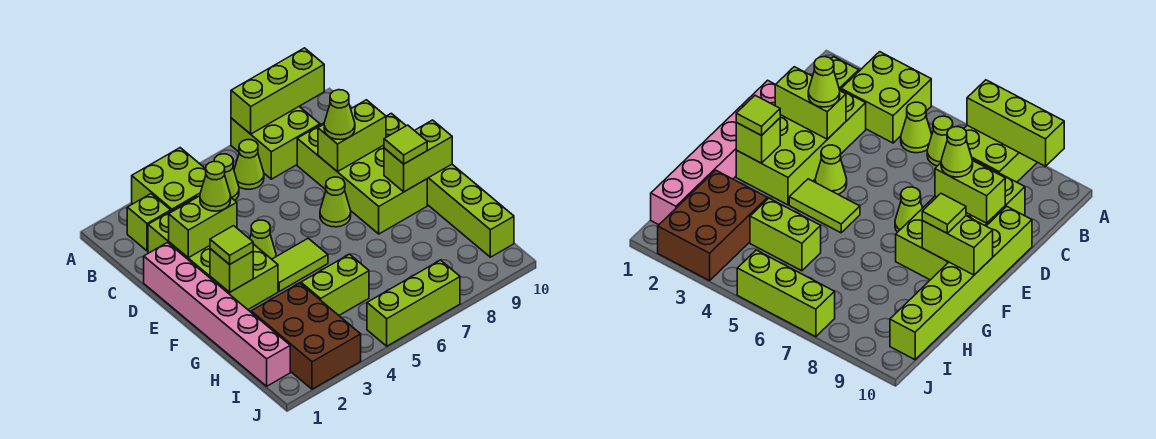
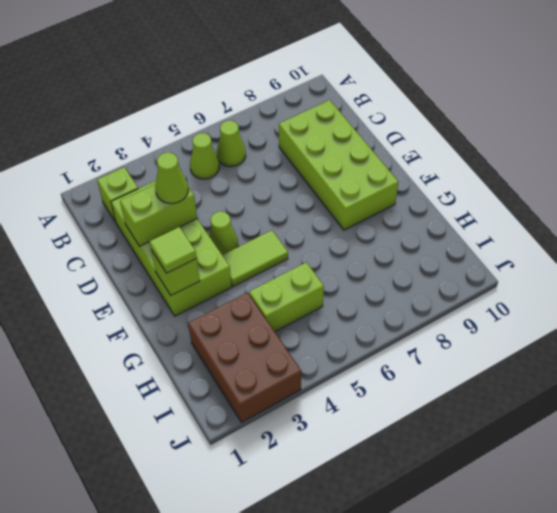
none -> lime brick A3:B4 level 1
none -> lime brick A7:B8 level 1
none -> pink brick D1:I1 level 1

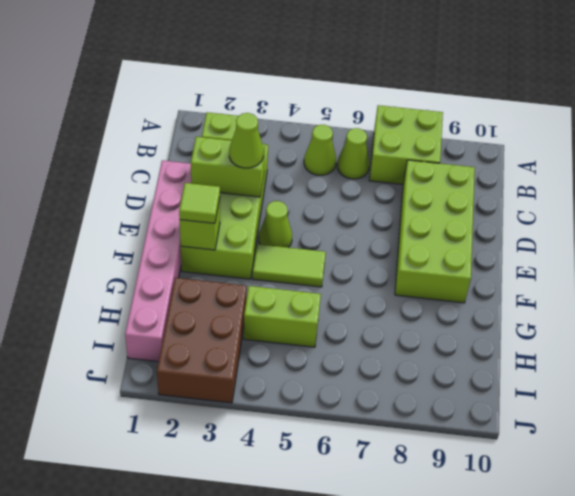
none -> lime brick A3:B4 level 1
none -> lime brick D10:I10 level 1
none -> lime cone E7 level 1

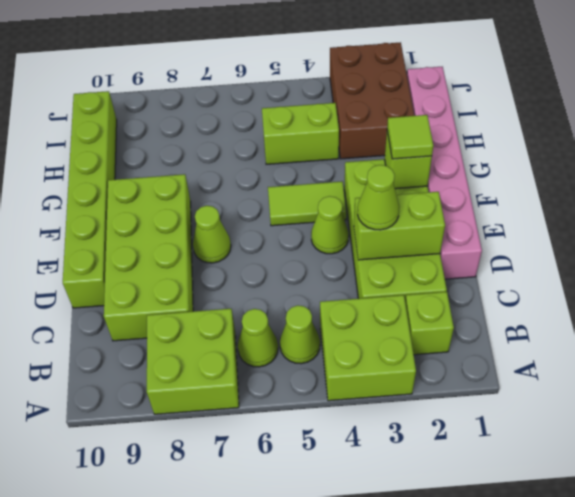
none -> lime brick J5:J7 level 1
none -> lime brick A7:A9 level 2
none -> lime brick D8:D9 level 2

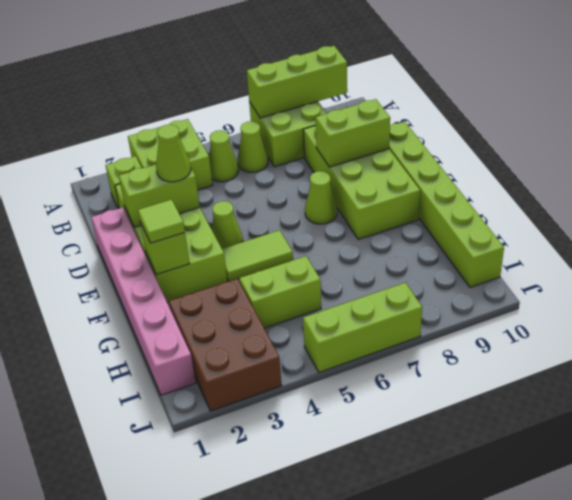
none -> lime brick F9:F10 level 2
none -> lime cone D8 level 3
none -> lime tile F9 level 3

